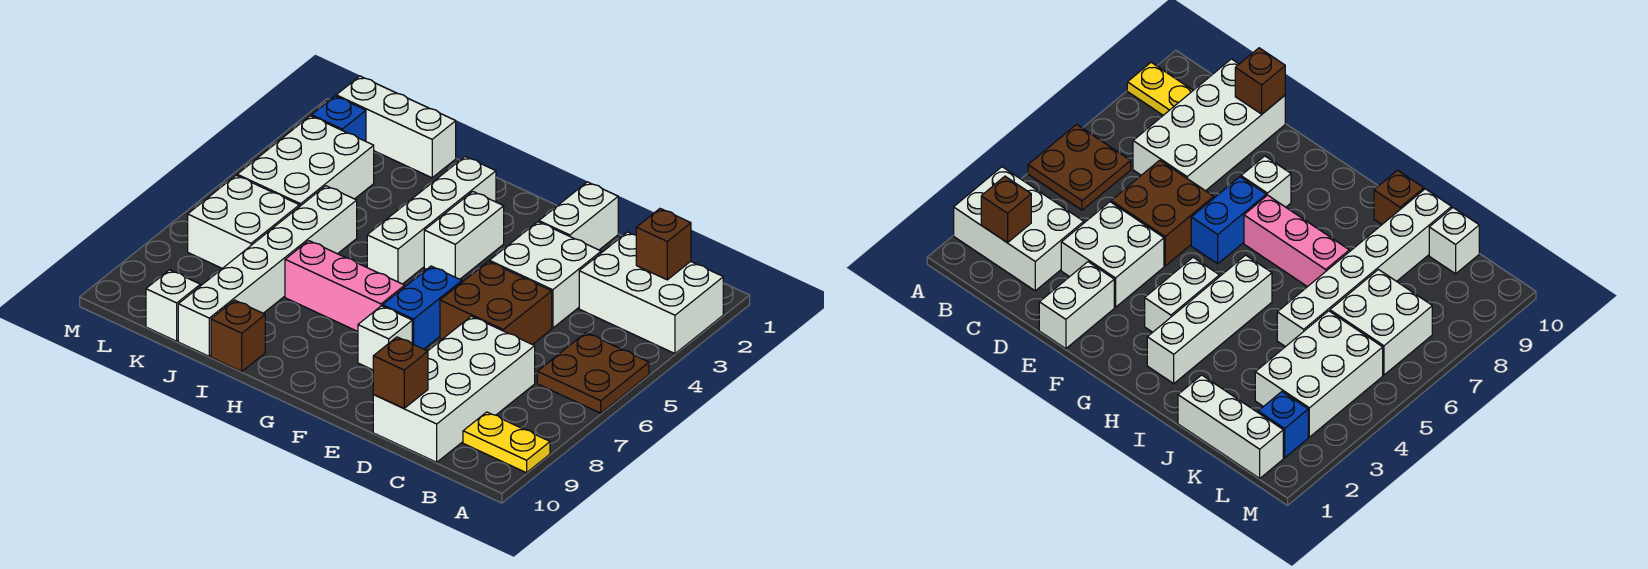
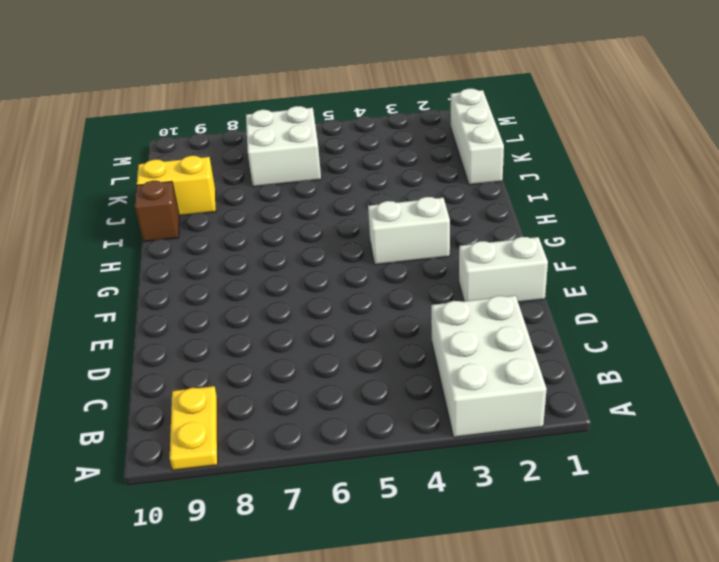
yellow brick J9:J10 level 1 -> white brick J5:J10 level 1
none -> brown plate A5:B6 level 1
none -> white brick C7:D10 level 1
none -> white brick D3:E4 level 1

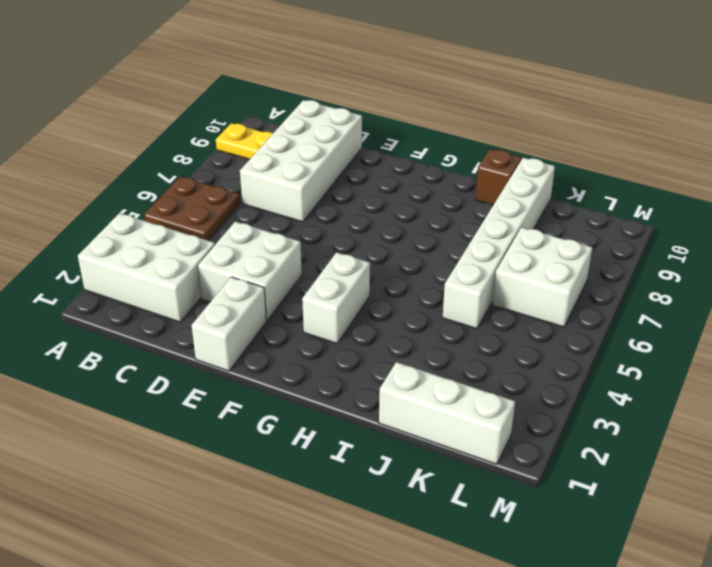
none -> brown brick D5:E6 level 1
none -> blue brick F6:F7 level 1
none -> white brick F8 level 1

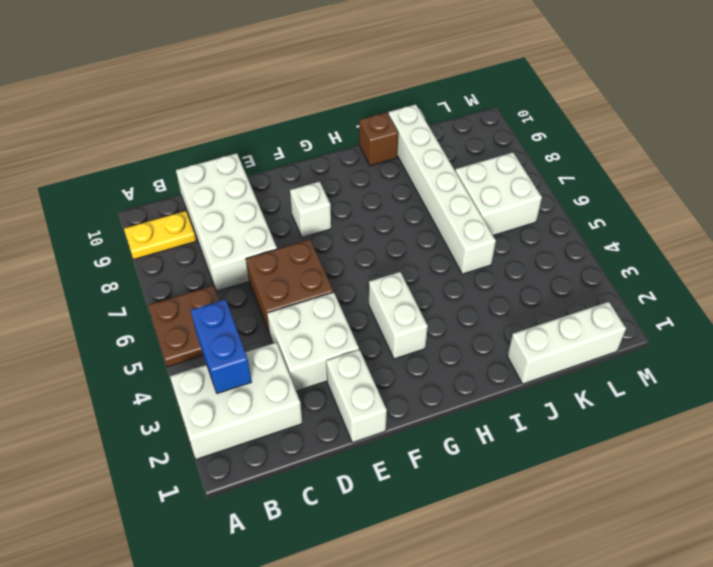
blue brick B3:B4 level 2 -> blue brick F6:F7 level 1
none -> pink brick G7:I7 level 1
none -> white brick H2:H5 level 1
none -> white brick K3:L5 level 1

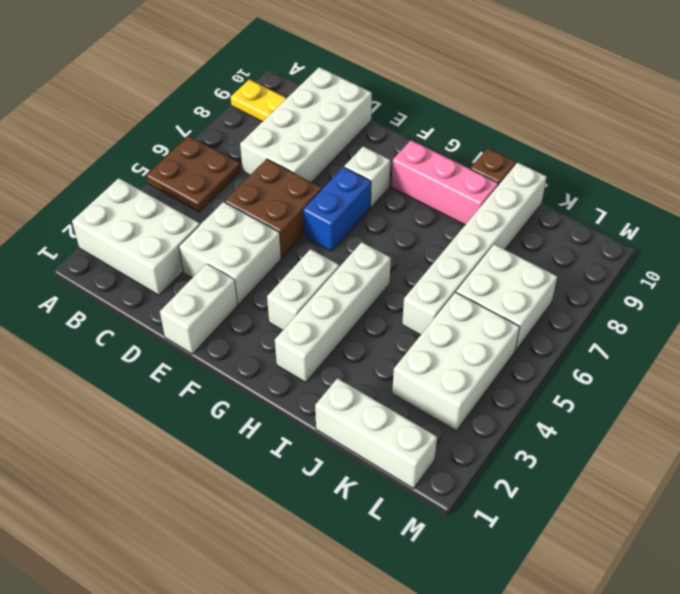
pink brick G9:I9 level 1 -> pink brick G7:I7 level 1
none -> white brick K10 level 1
none -> blue brick L2 level 1
none -> brown brick B2 level 2

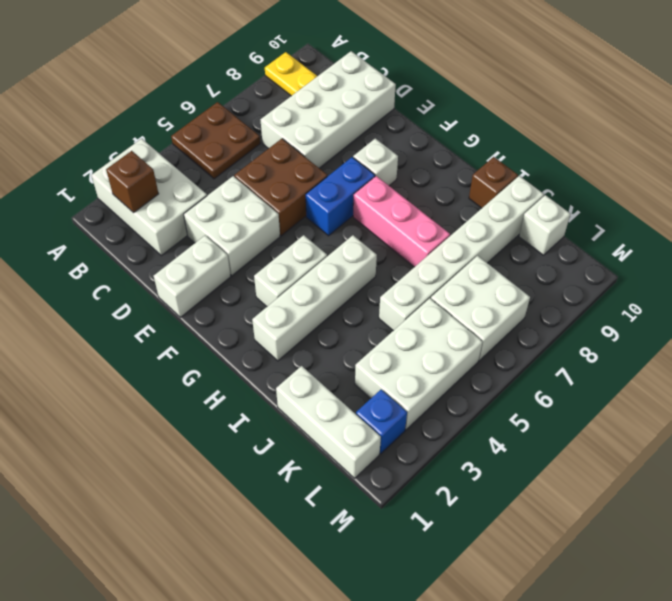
none -> brown brick D10 level 2

